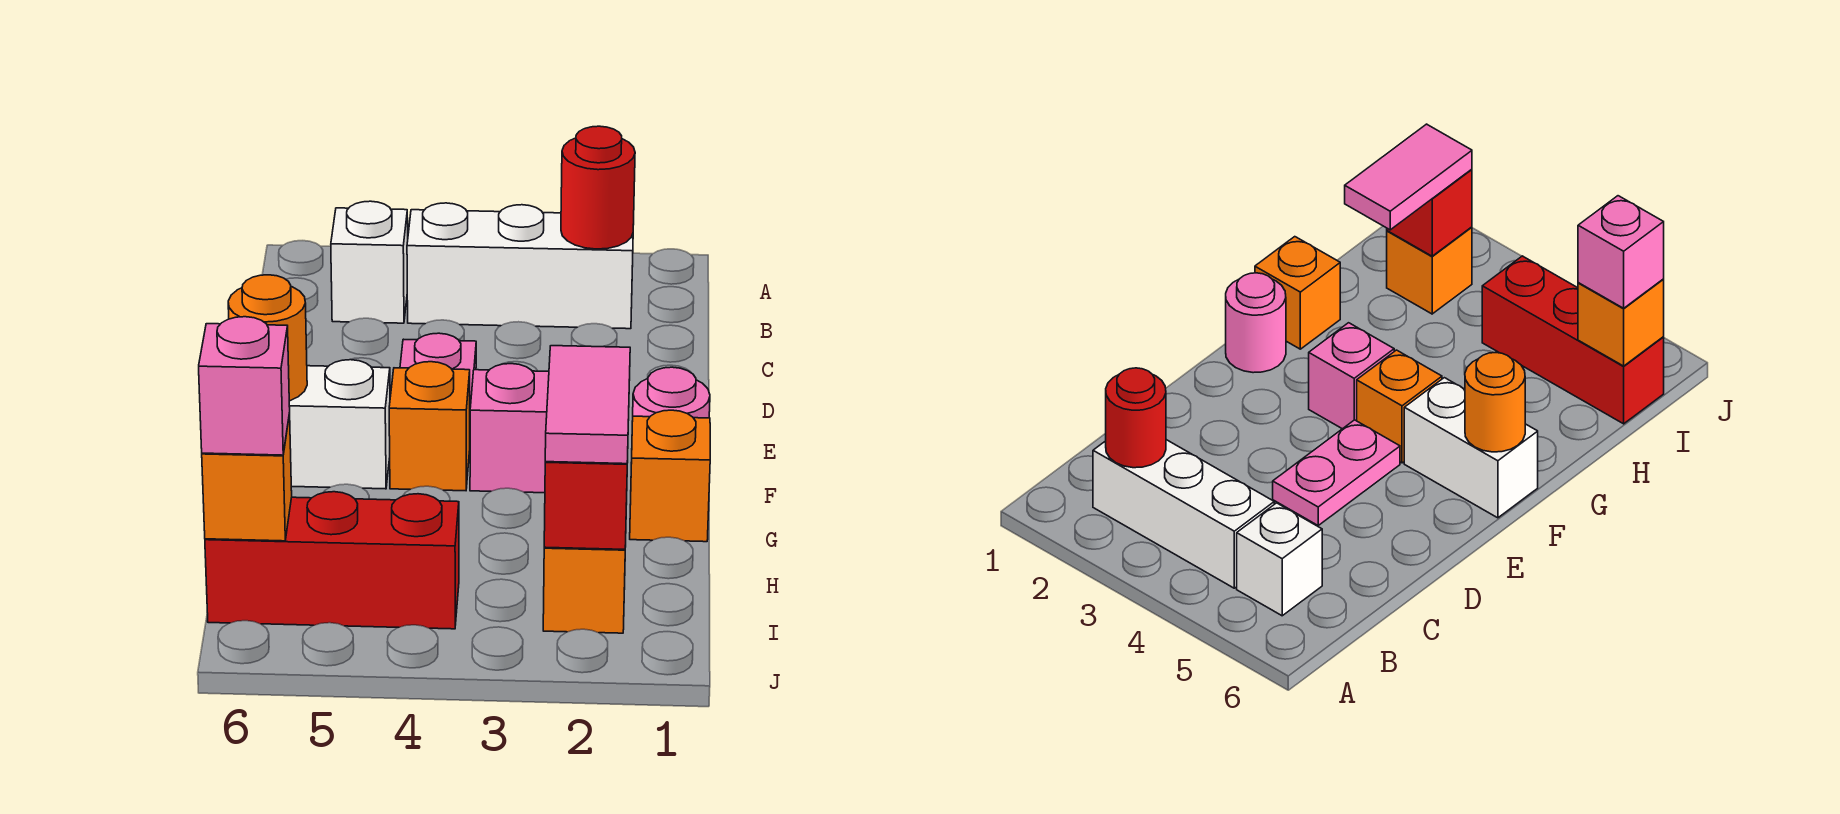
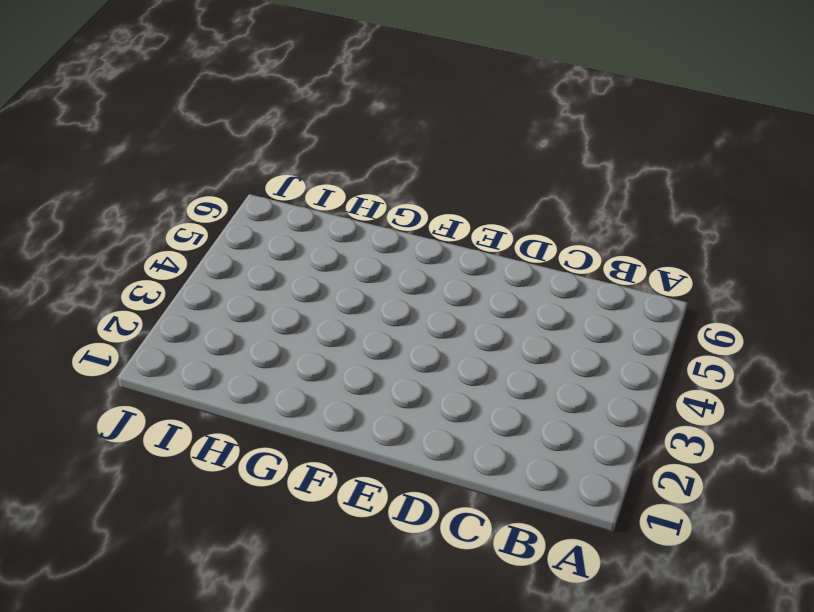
none -> white brick B2:B4 level 1
none -> white brick B5 level 1
none -> pink plate D4:E4 level 1

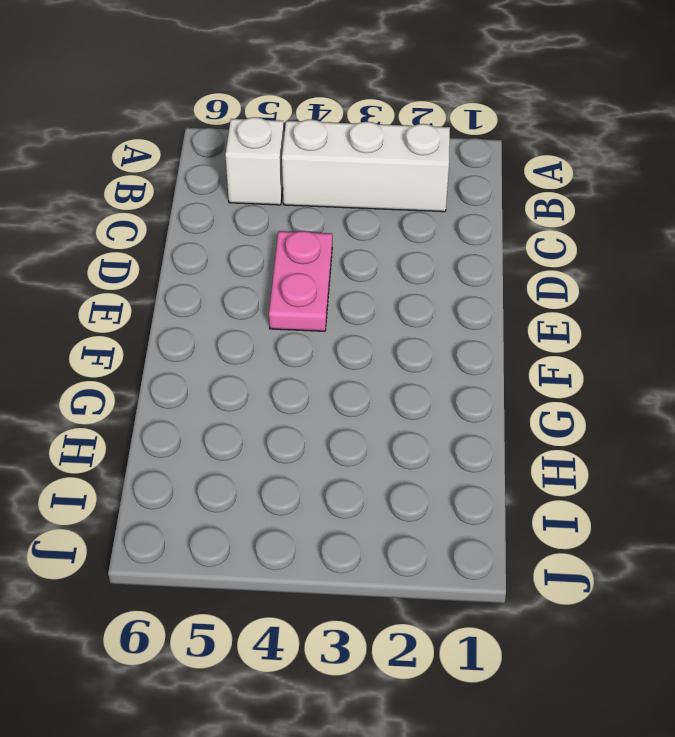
none -> pink round brick F1 level 1
none -> pink brick F3 level 1
none -> orange brick F4 level 1

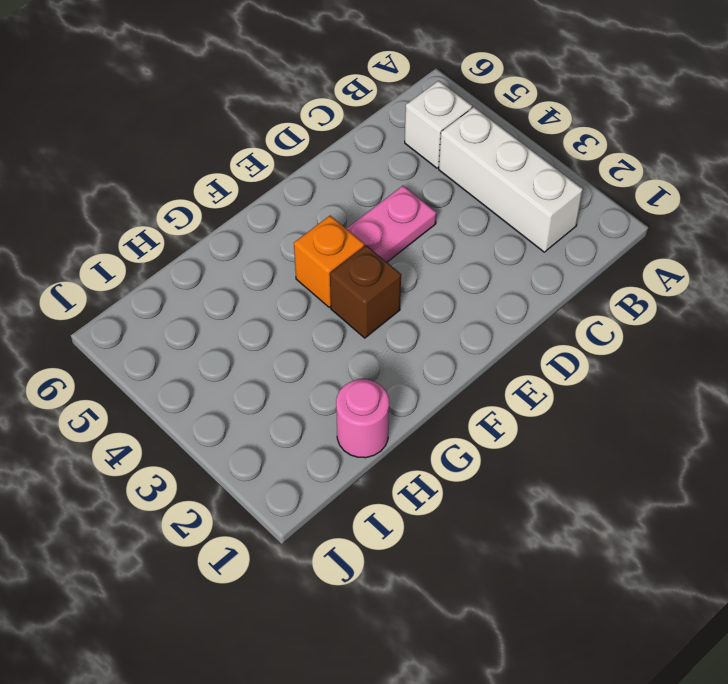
brown brick F3 level 1 -> pink brick F3 level 1
pink round brick H1 level 1 -> pink round brick F1 level 1
none -> white brick F5:F6 level 1
none -> orange brick G1 level 1
none -> orange brick I2 level 1

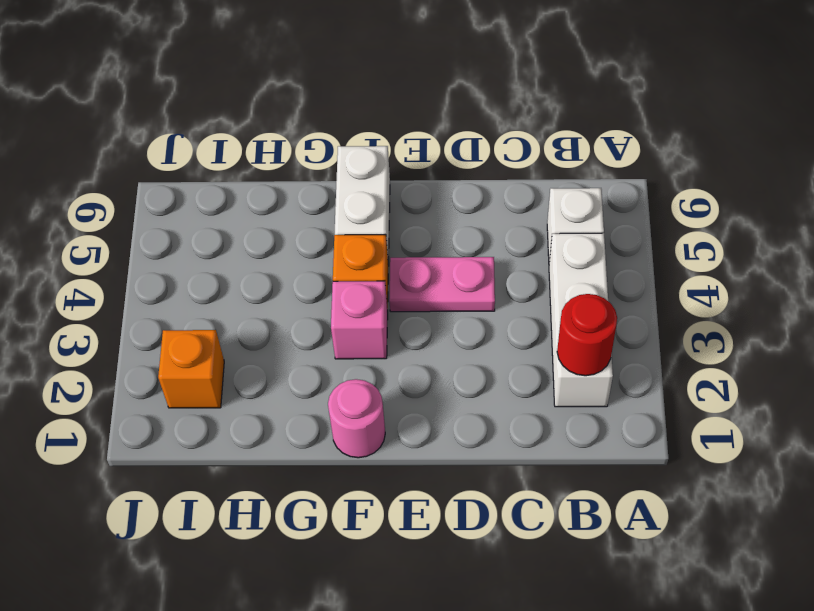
none -> orange brick G1 level 1
none -> red brick I4:I6 level 1
none -> orange round brick F6 level 2

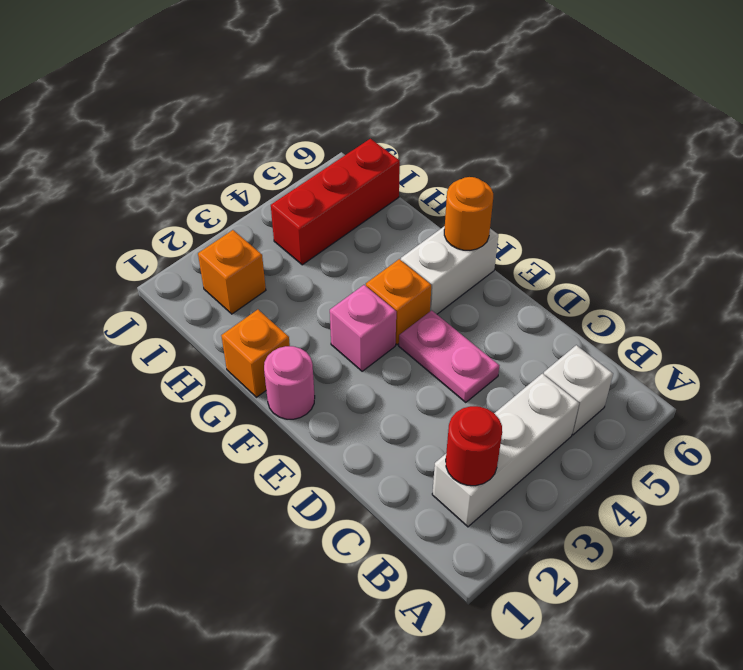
none -> red brick I2 level 2
none -> orange brick I6 level 2
none -> pink tile H2:I2 level 3

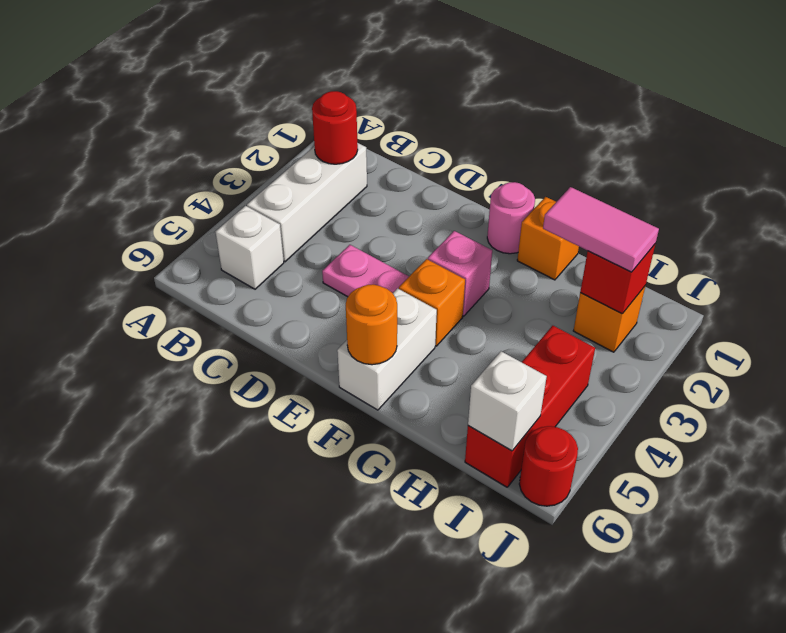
white brick I6 level 2 -> orange brick I6 level 2
red round brick J6 level 1 -> none
none -> pink brick I6 level 3

